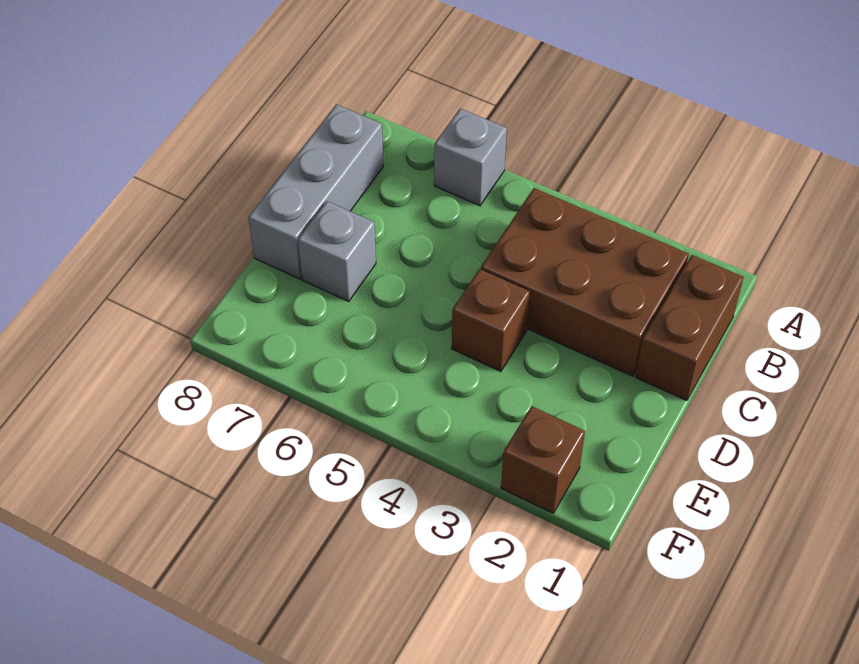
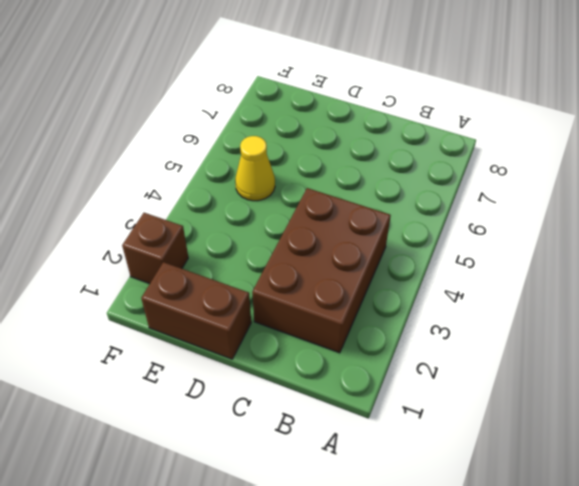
brown brick D1:E1 level 1 -> brown brick B1:C1 level 1
yellow cone E5 level 1 -> none
none -> grey brick A6 level 1
none -> grey brick B8:D8 level 1

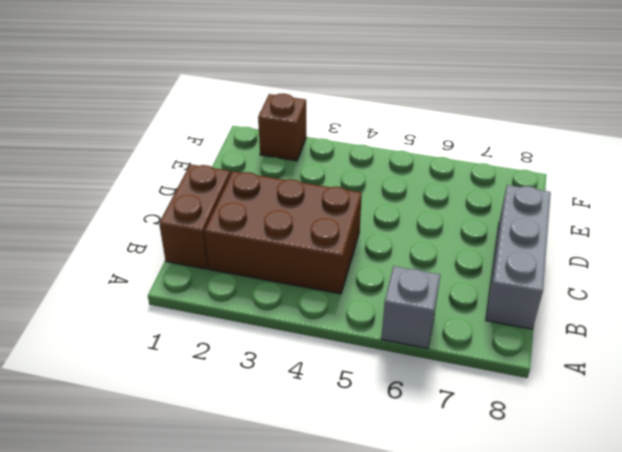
none -> brown brick D4 level 1
none -> grey brick D7 level 1

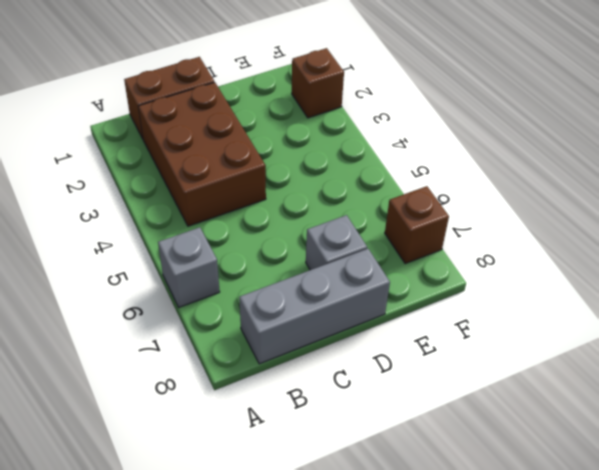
brown brick F7 level 1 -> brown brick D4 level 1

